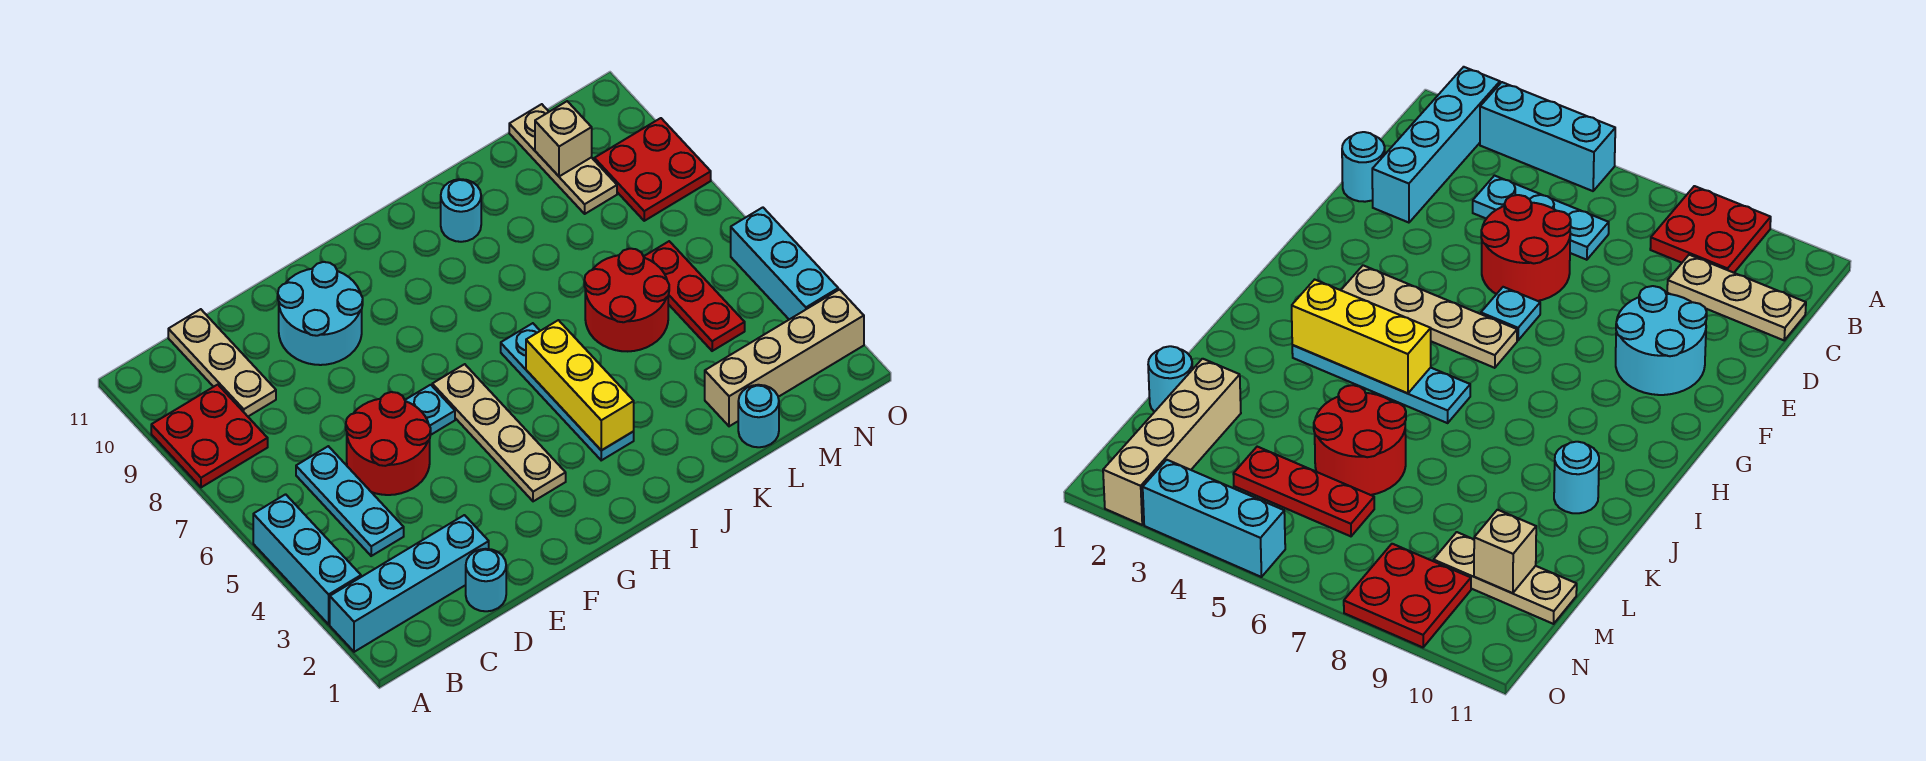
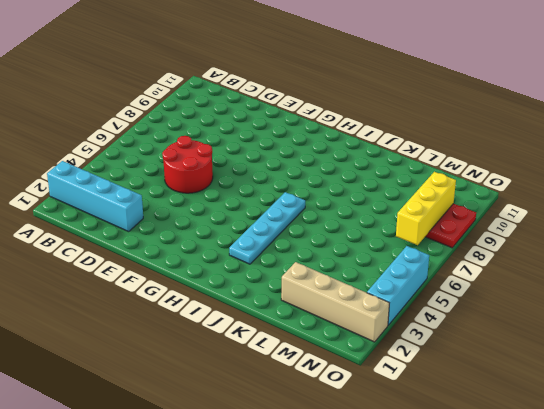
yellow brick N7:N9 level 2 -> yellow brick I3:I5 level 2
none -> cyan brick A3:A5 level 1
none -> red plate A8:B9 level 1
none -> cyan plate C4:C6 level 1

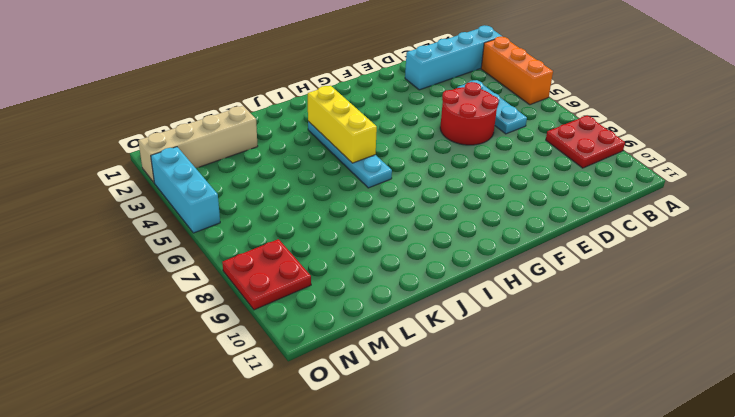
orange brick A3:A5 level 1 -> cyan brick A3:A5 level 1
none -> tan plate C9:C11 level 1
none -> cyan round brick D1 level 1
none -> cyan round brick E9:F10 level 1

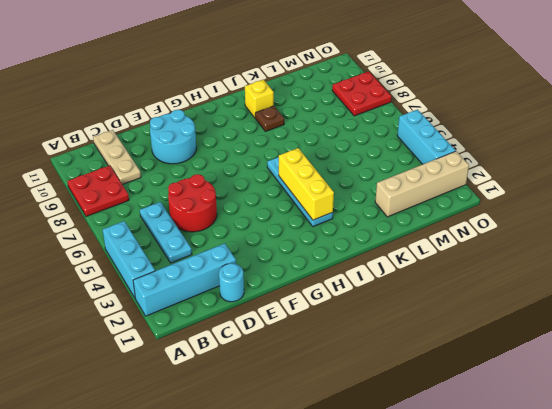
brown plate J9 level 1 -> none
yellow brick J10 level 1 -> cyan round brick J10 level 1
none -> cyan plate F6 level 1
none -> tan plate G3:G6 level 1
none -> red round brick K5:L6 level 1

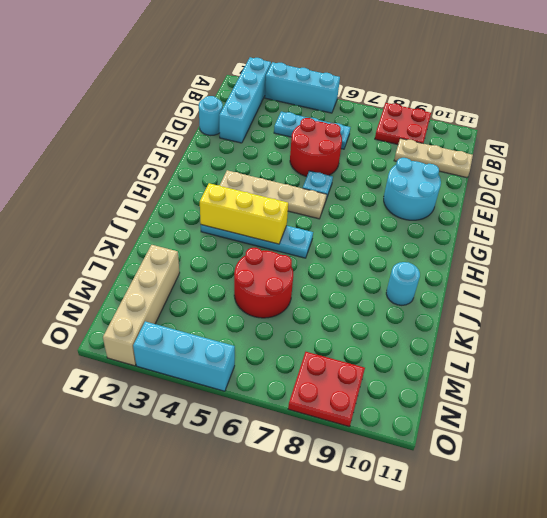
none -> cyan round brick L1 level 1
none -> red plate M4:M6 level 1
none -> tan plate M9:M11 level 1

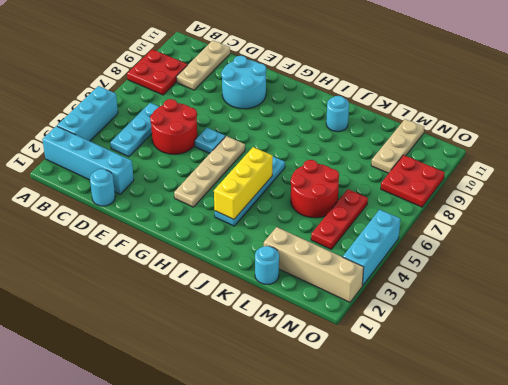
none -> tan brick M10 level 2

